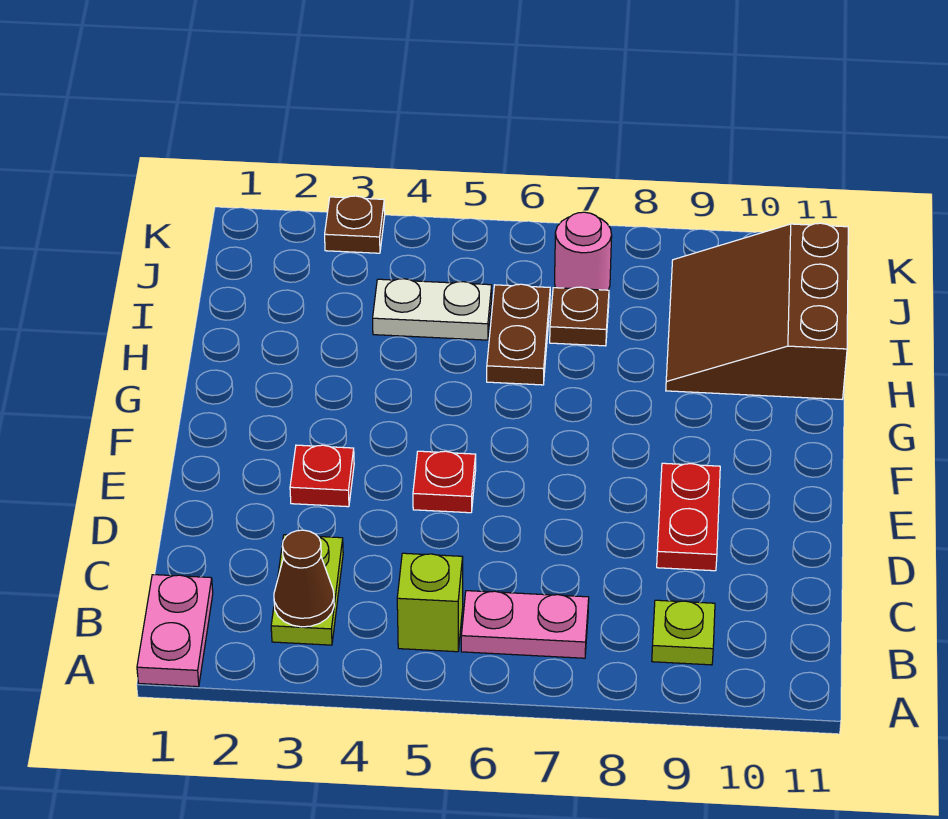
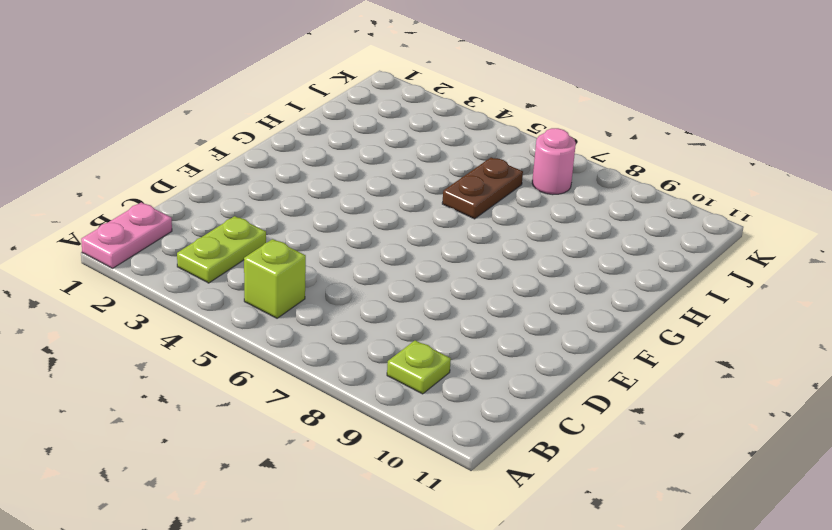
none -> pink plate B6:B7 level 1
none -> red plate D9:E9 level 1
none -> red plate E3 level 1

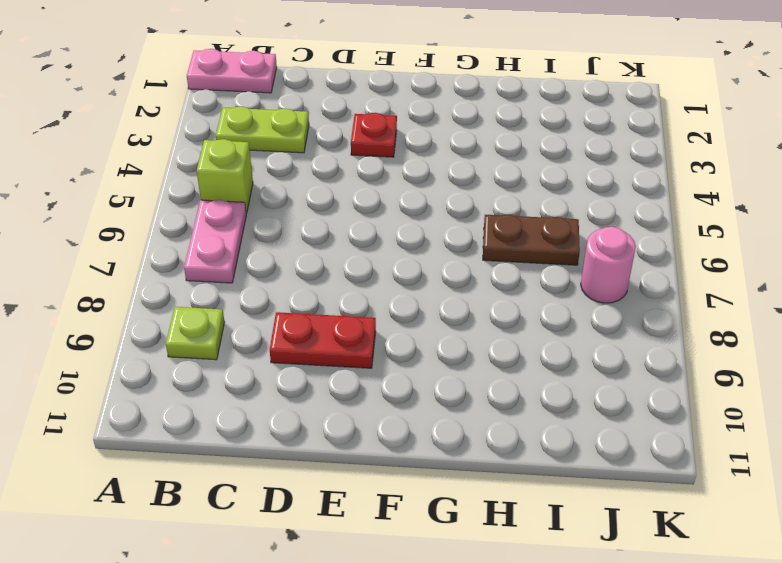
none -> red plate E5 level 1
none -> brown slope H9:J11 level 1 top 11
none -> white plate I4:I5 level 1

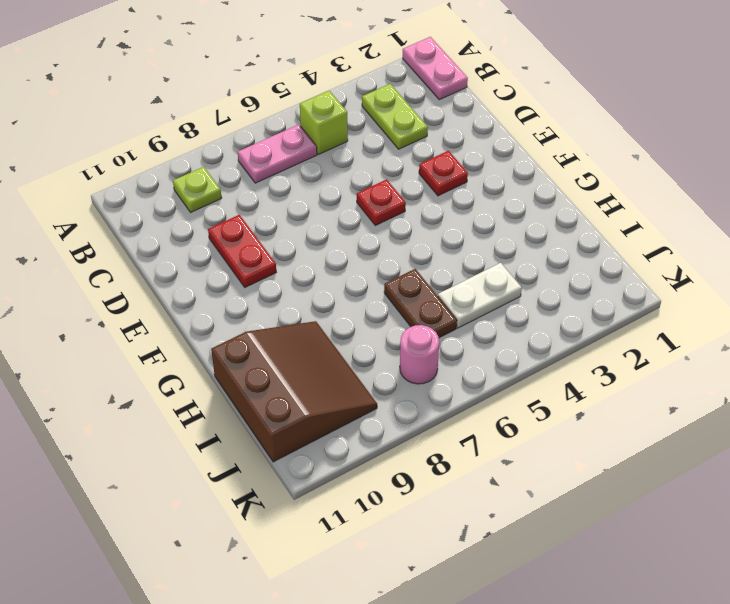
none -> brown plate I7 level 1
none -> brown plate K3 level 1
none -> brown cone B3 level 2

